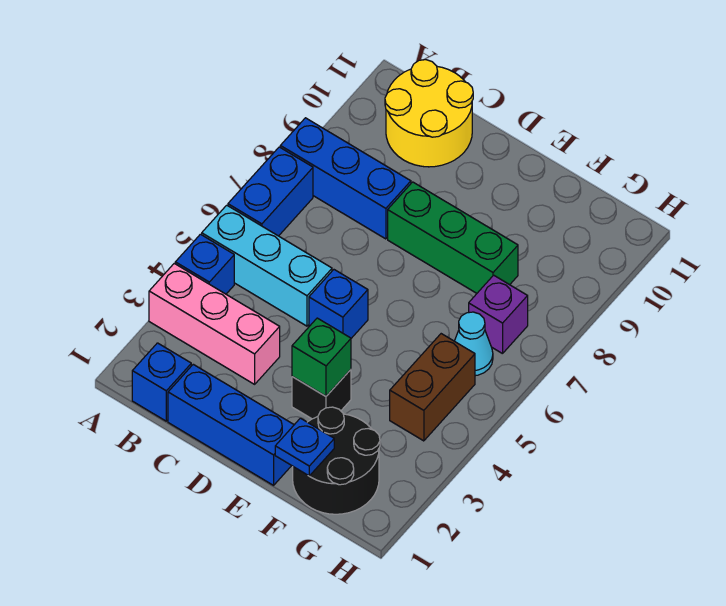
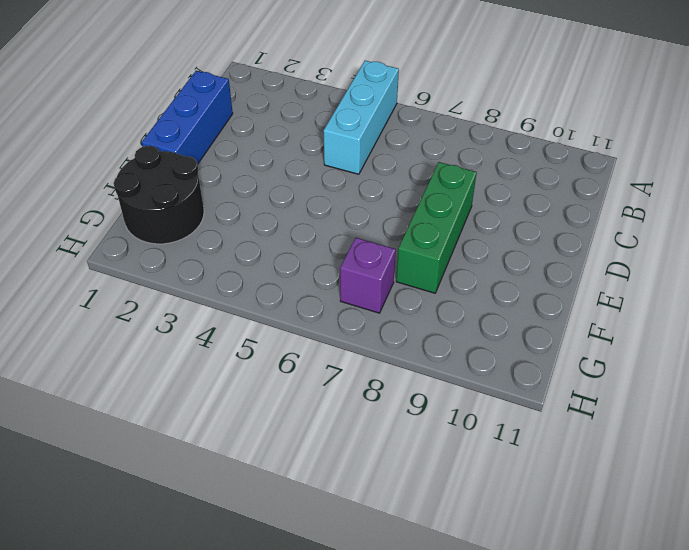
none -> pink brick A3:C3 level 1
none -> blue brick A4 level 1
none -> blue brick A6:A7 level 1

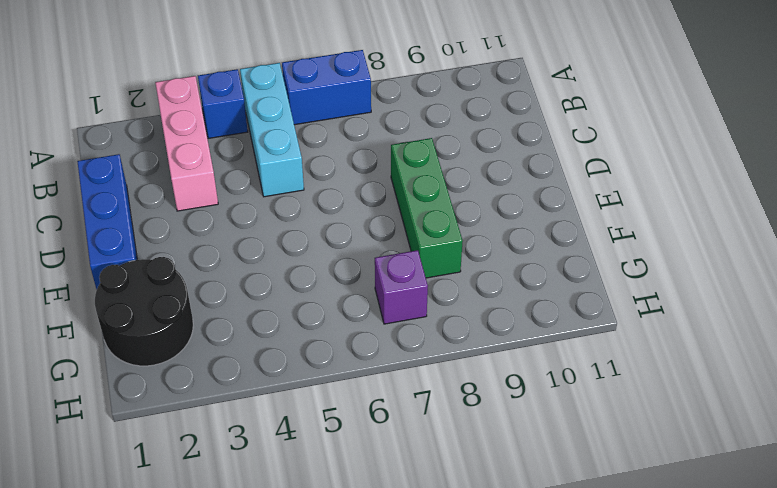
none -> blue brick A8:C8 level 1
none -> blue brick B1 level 1
none -> yellow round brick B10:C11 level 1

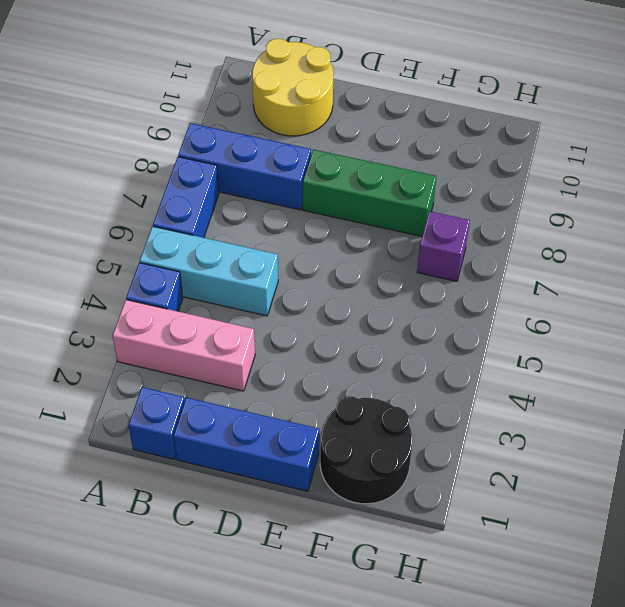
none -> blue brick D5 level 1
none -> black brick E3 level 1
none -> brown brick G4:G5 level 1

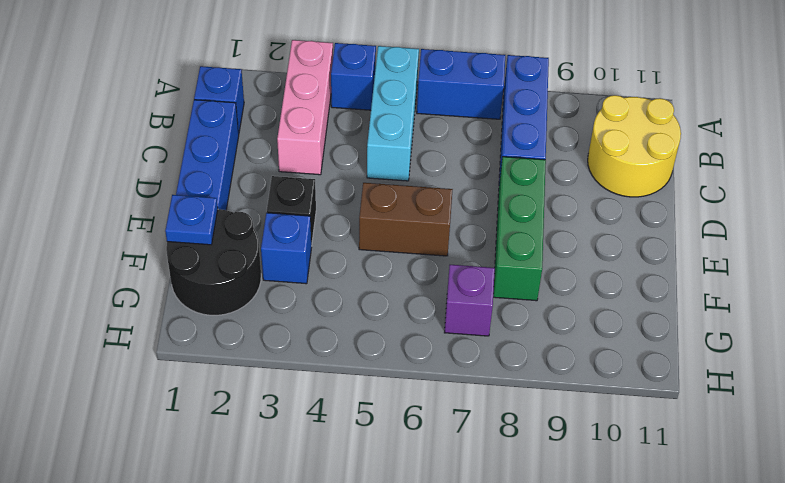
brown brick E5:E6 level 1 -> brown brick G4:G5 level 1
blue brick F3 level 1 -> blue brick D5 level 1
none -> cyan cone G6 level 1
none -> green brick E3 level 2

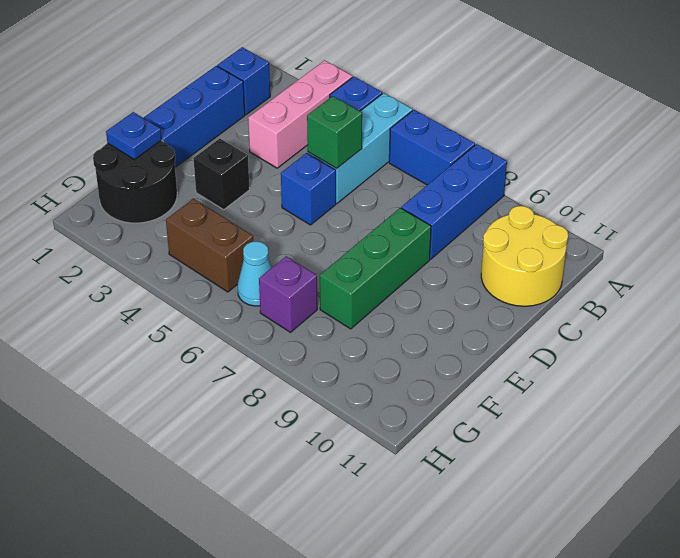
green brick C5 level 2 -> green brick E3 level 2

